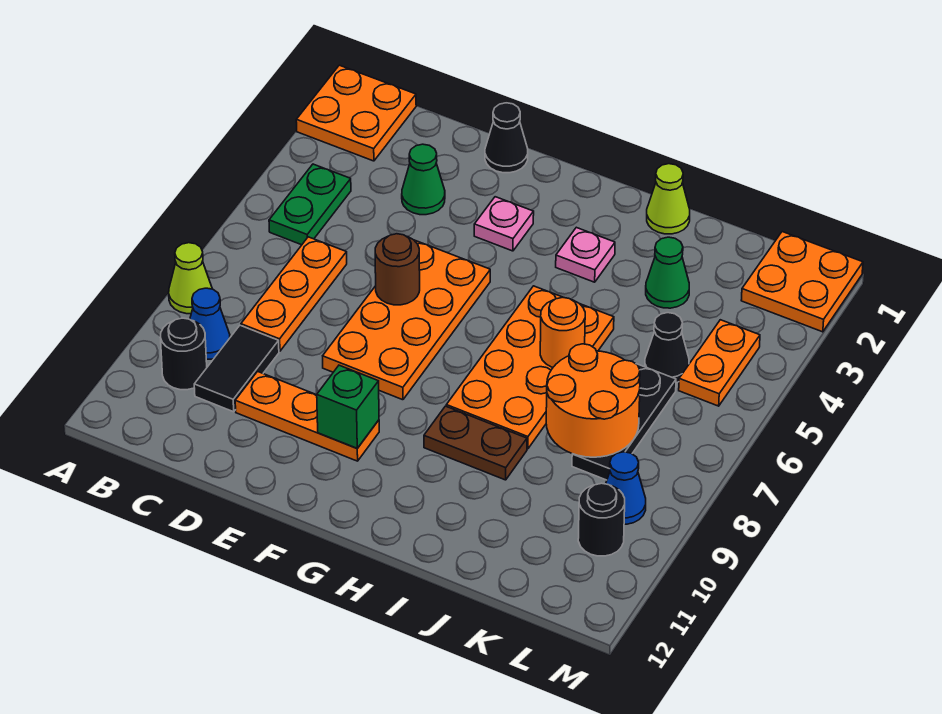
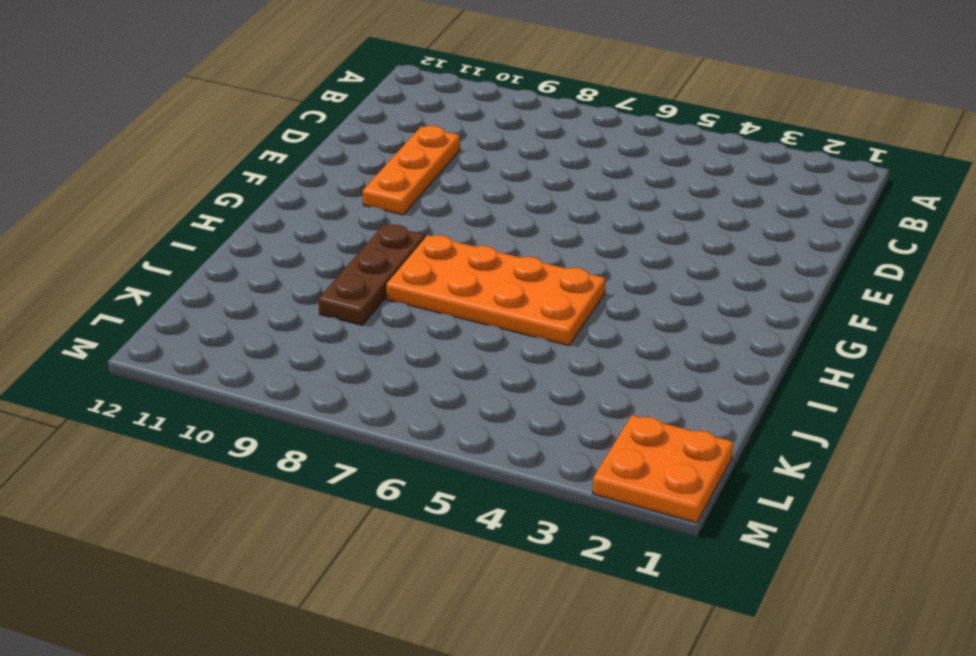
brown plate H9:J9 level 1 -> brown plate H9:I9 level 1
none -> orange plate A1:B2 level 1
none -> lime cone A8 level 1
none -> green plate B4:B5 level 1

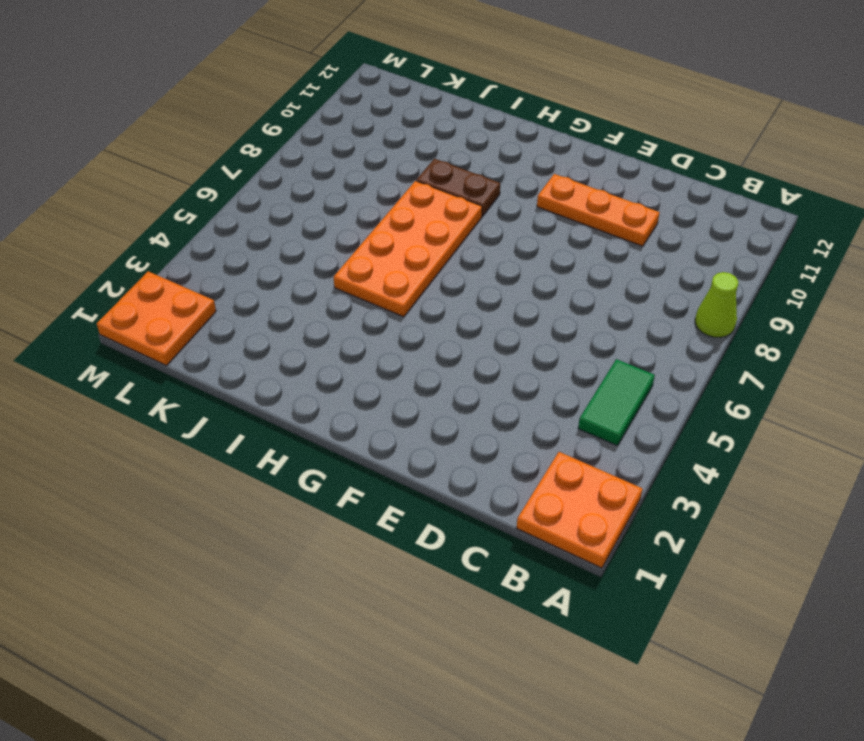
green tile B4:B5 level 1 -> green plate B4:B5 level 1
none -> blue cone B9 level 1
none -> black round brick B10 level 1
none -> orange plate C6:C8 level 1

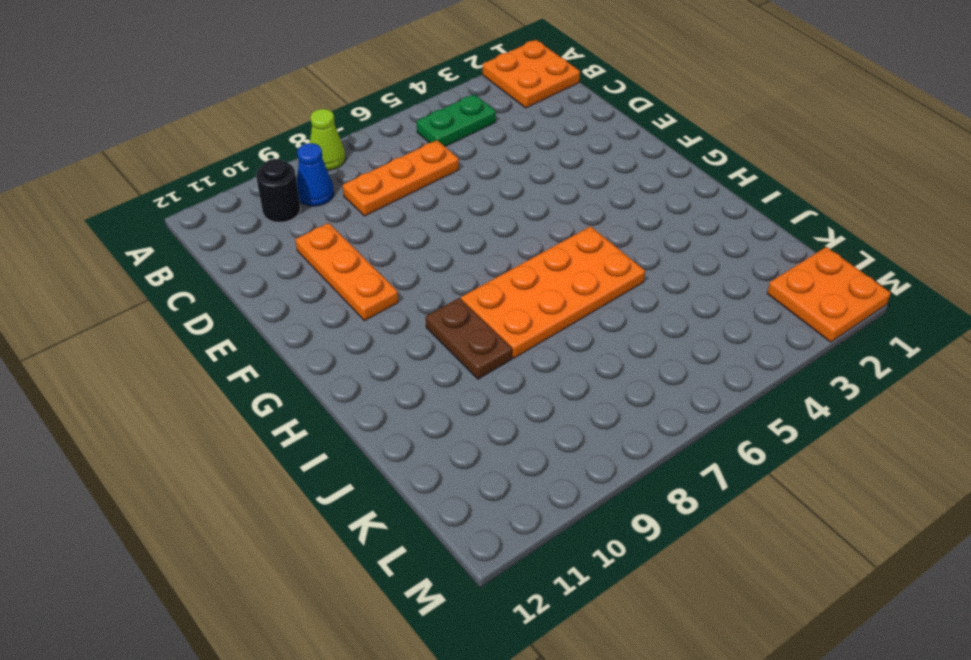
none -> black tile C9:C10 level 1
none -> green cone D3 level 1
none -> black cone E1 level 1

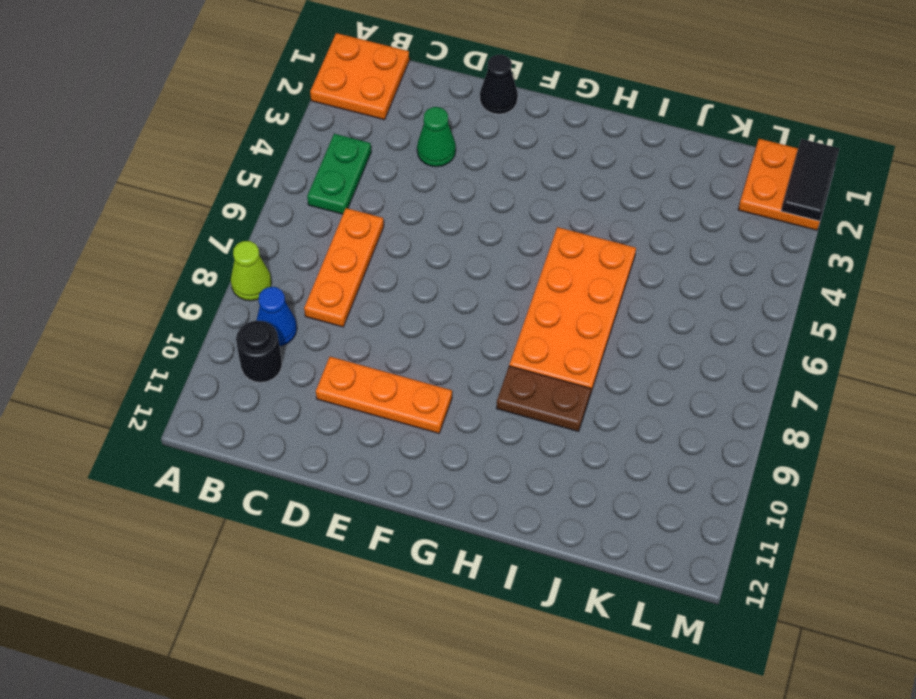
black tile M1:M2 level 2 -> black tile C9:C10 level 1
none -> orange plate E5:F8 level 1
none -> pink plate F3 level 1
none -> pink plate H3 level 1

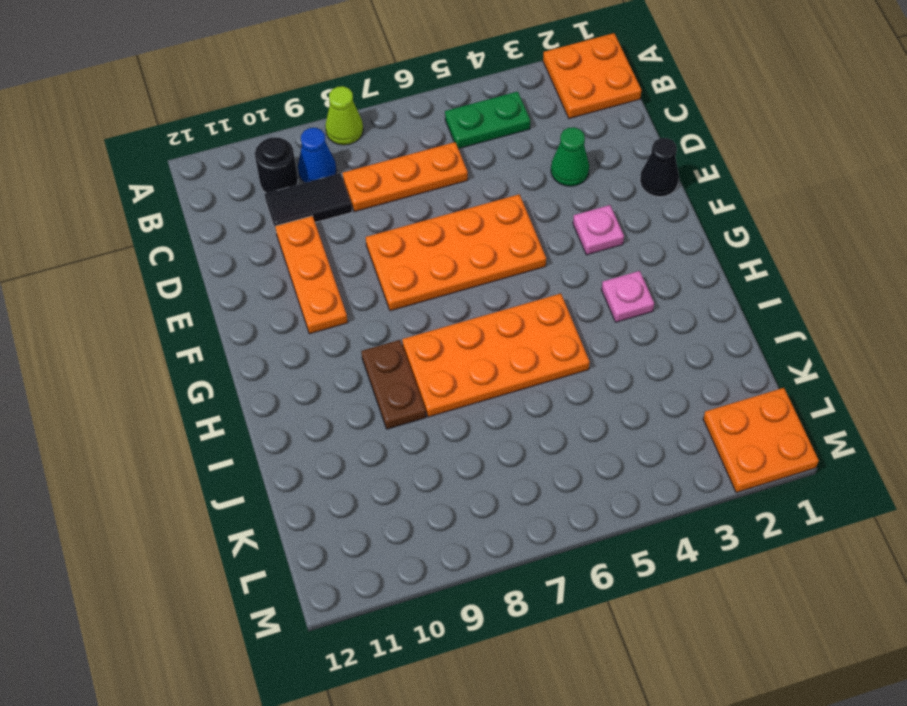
none -> lime cone I1 level 1
none -> green cone J3 level 1
none -> black cone K5 level 1

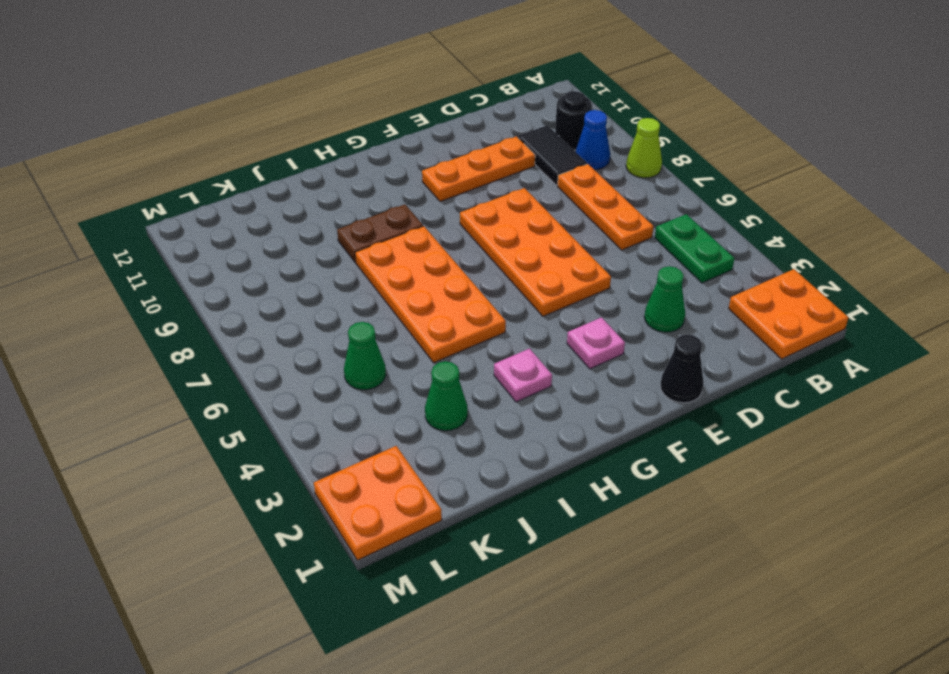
green cone K5 level 1 -> black cone K5 level 1
none -> lime cone I1 level 1
none -> black plate K6:K8 level 1
none -> orange plate L4:L5 level 1

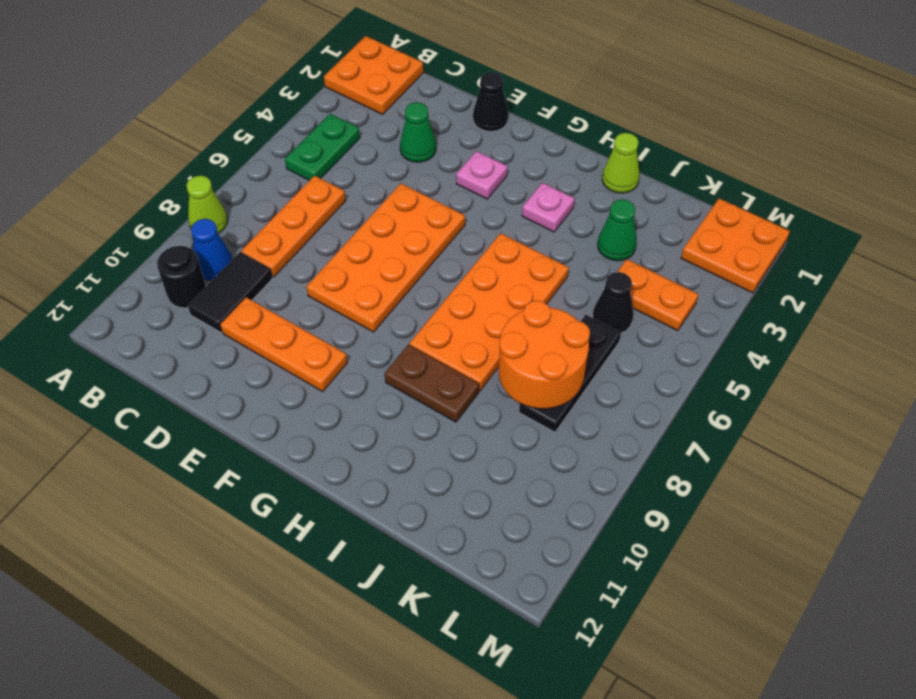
orange plate K4:L4 level 1 -> orange plate L4:L5 level 1
none -> blue cone L9 level 1
none -> black round brick L10 level 1
none -> brown round brick E6 level 2

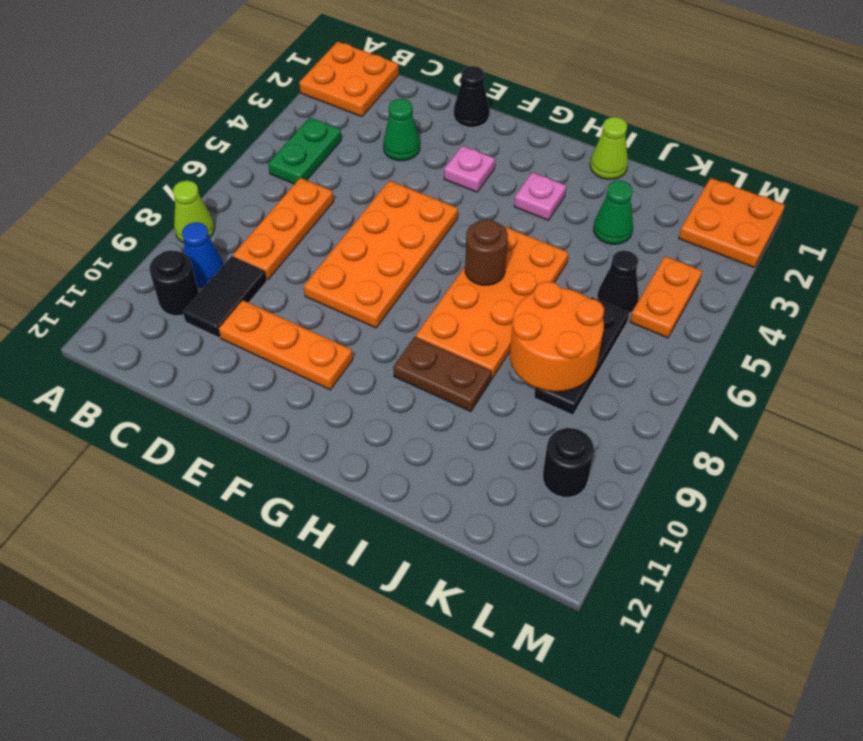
brown round brick H6 level 2 -> brown round brick E6 level 2
none -> blue cone L9 level 1
none -> green brick F10 level 2
none -> orange round brick I6 level 2

